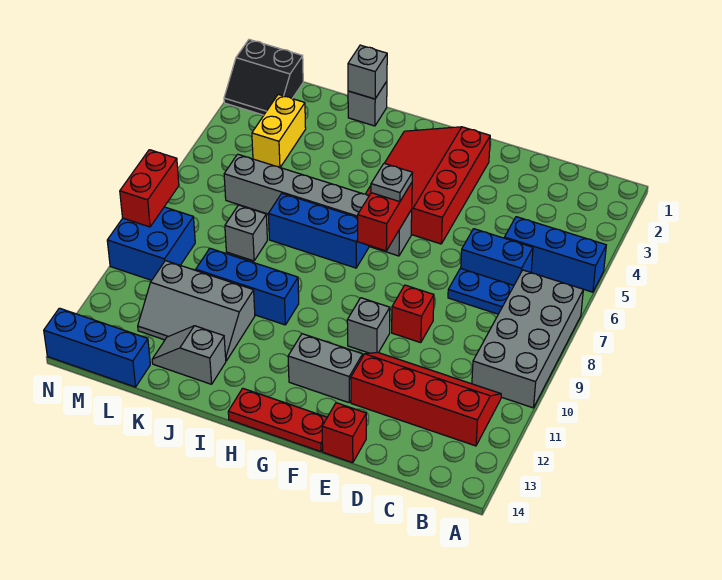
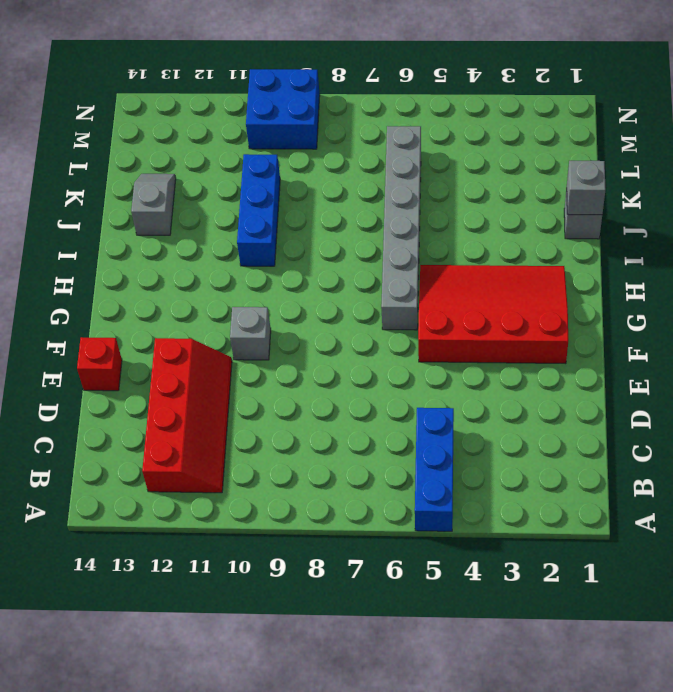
none -> grey brick A7:B10 level 1
none -> blue brick C6:D6 level 1
none -> blue plate C7:D7 level 1

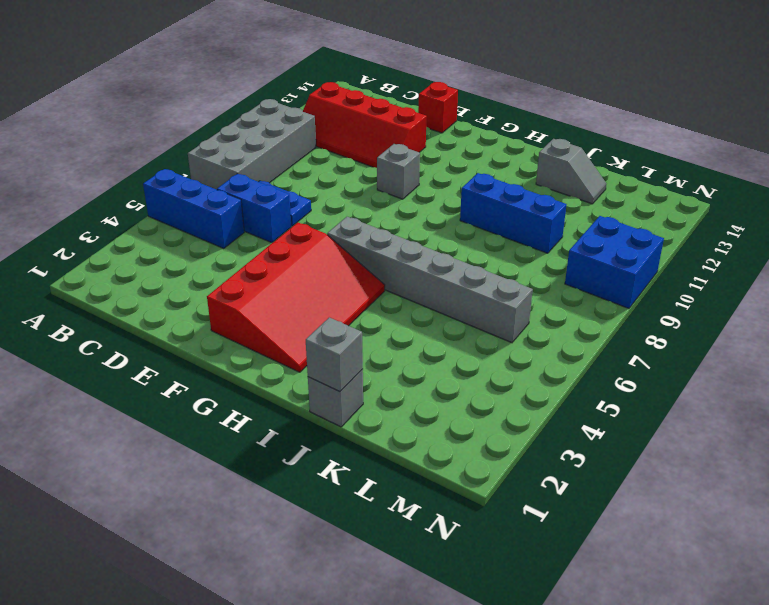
none -> red brick E9 level 1
none -> grey brick F12:G12 level 1
none -> red plate F14:H14 level 1

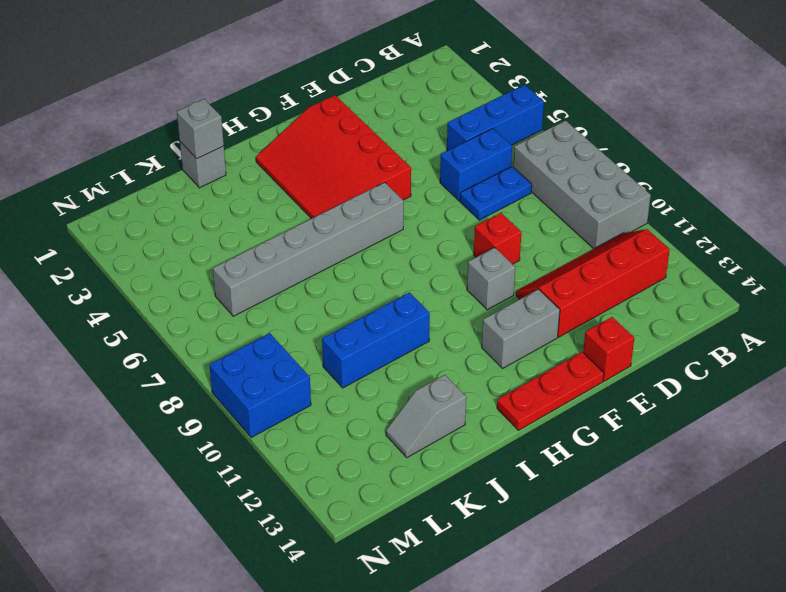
none -> blue brick H7:J7 level 1
none -> grey slope J11:L12 level 1 top 11
none -> grey brick K8 level 1

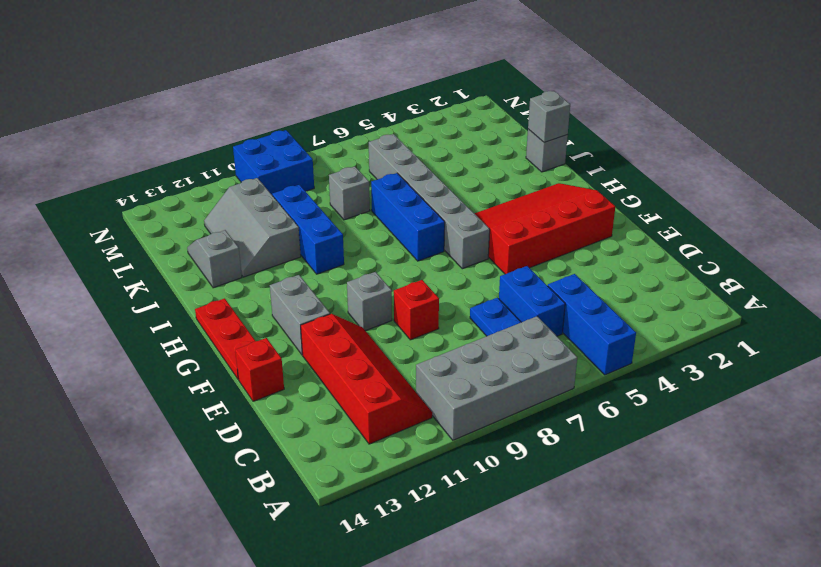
none -> yellow brick L3:L4 level 1
none -> blue brick L14:N14 level 1
none -> black slope M1:N2 level 1 top 1

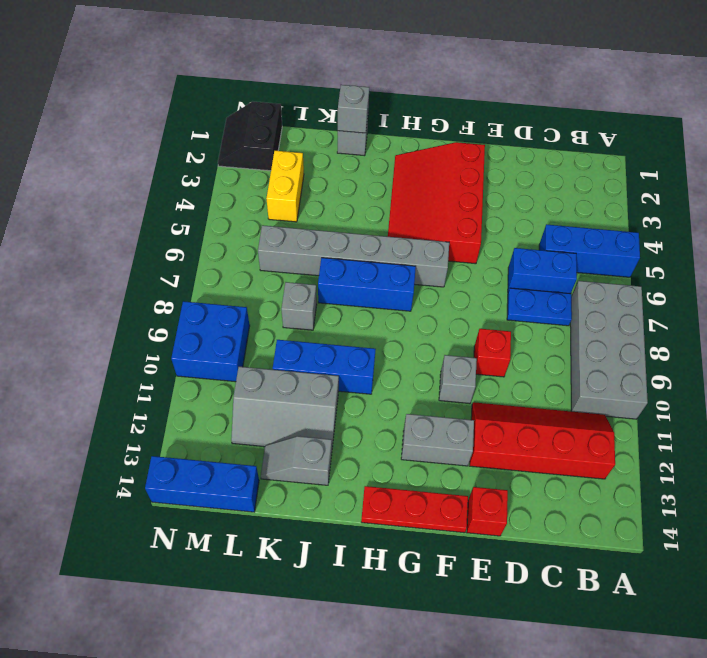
black slope M1:N2 level 1 top M -> black slope M1:N2 level 1 top 1
none -> red brick G6:G7 level 2
none -> red brick N8:N9 level 2
none -> grey plate G6 level 3

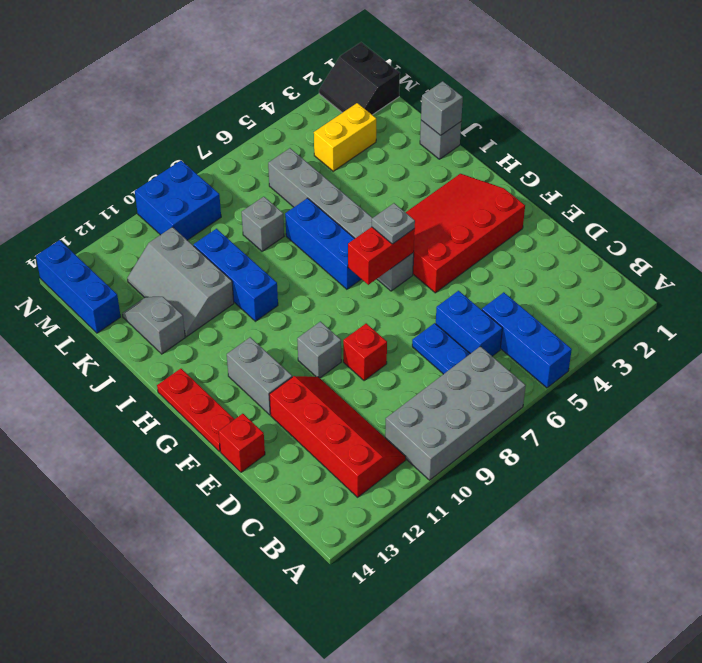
none -> red brick N8:N9 level 2

